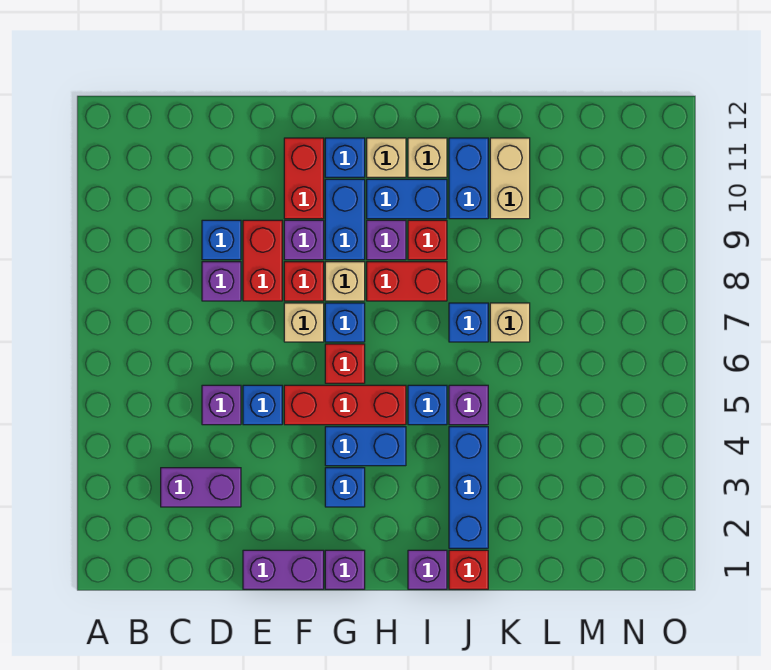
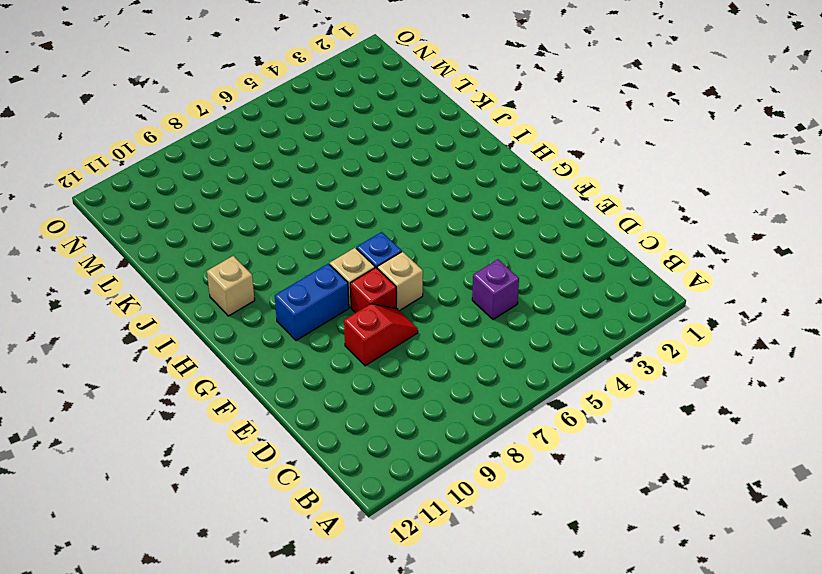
red slope E8:E9 level 1 top 9 -> red brick E8:E9 level 1
none -> purple brick C3:D3 level 1
none -> purple brick D8 level 1
none -> blue brick D9 level 1
none -> purple brick E1:F1 level 1

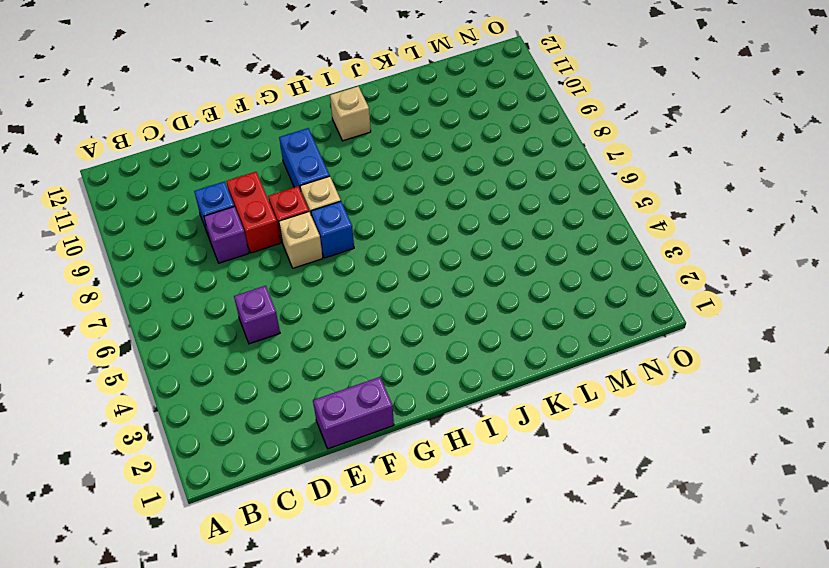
none -> purple brick C3:D3 level 1
none -> blue brick E5 level 1
none -> red brick F5:H5 level 1
none -> purple brick F9 level 1

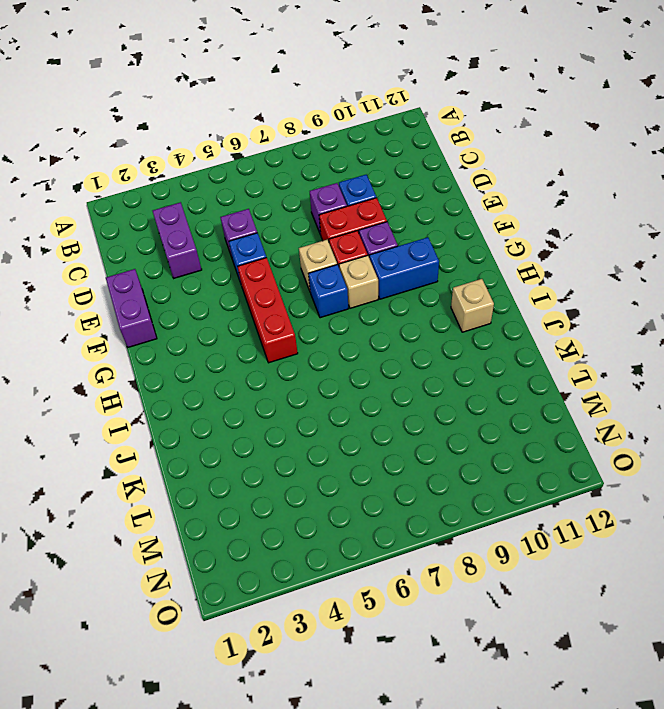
none -> red brick F10:F11 level 1
none -> purple brick G1 level 1
none -> blue brick G3 level 1
none -> blue brick G4:H4 level 1

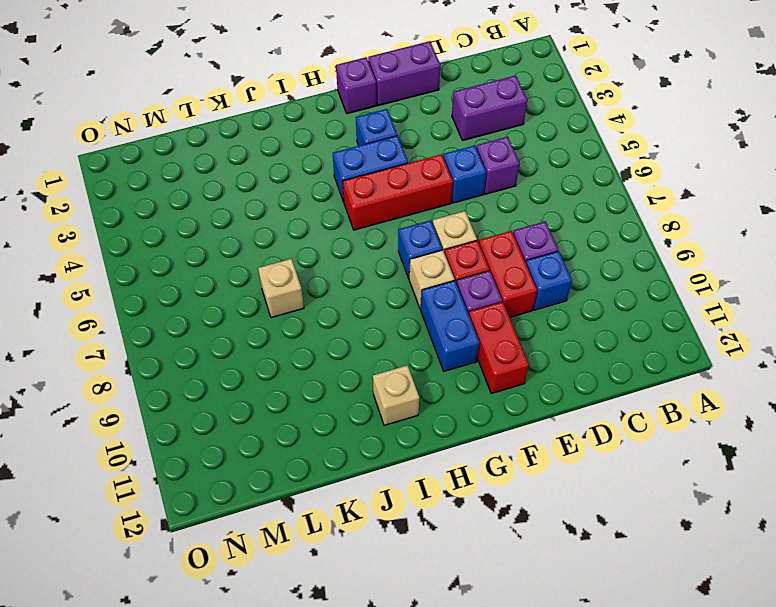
none -> red brick G6 level 1
none -> blue brick G11 level 1
none -> red brick H8:I8 level 1
none -> purple brick H9 level 1

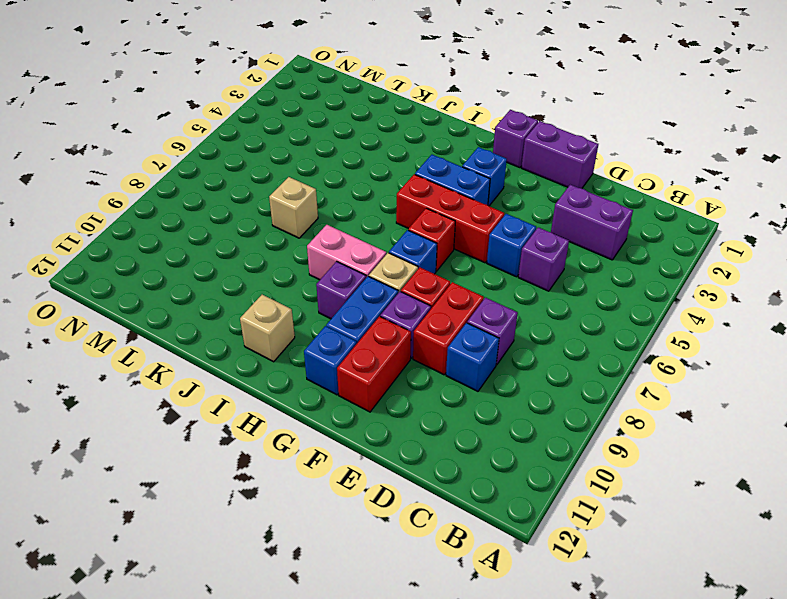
pink brick H8:I8 level 1 -> red brick H8:I8 level 1
none -> tan brick F7 level 1
none -> blue brick H10:I10 level 1
none -> tan brick H11 level 1
none -> purple brick I1 level 1

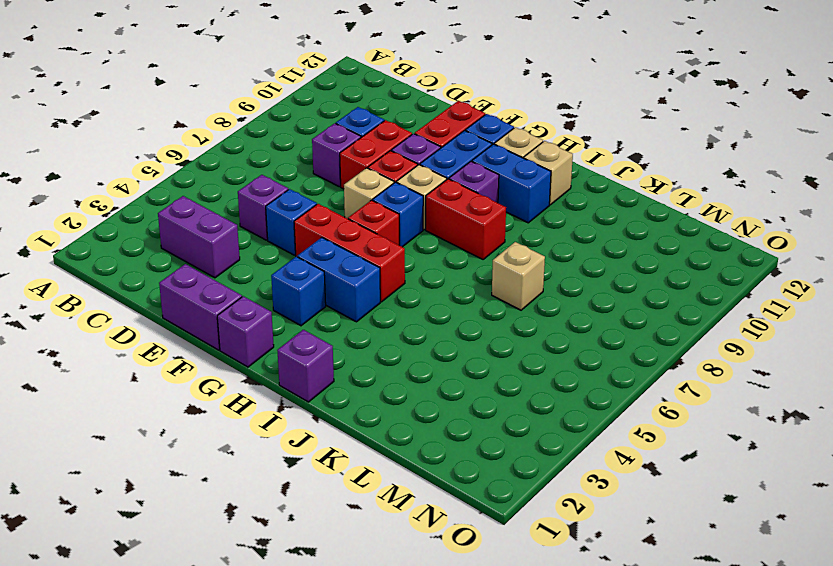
none -> blue brick I5 level 1
none -> red brick I9 level 1
none -> red brick J1 level 1
none -> blue brick J2:J4 level 1

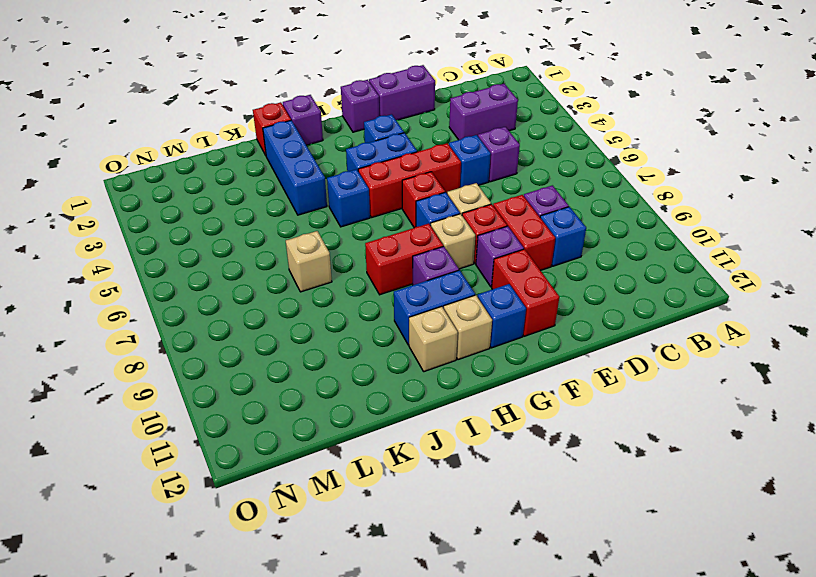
none -> blue brick G9:G10 level 1
none -> red brick I9 level 1
none -> purple brick J5 level 1
none -> blue brick J7 level 1

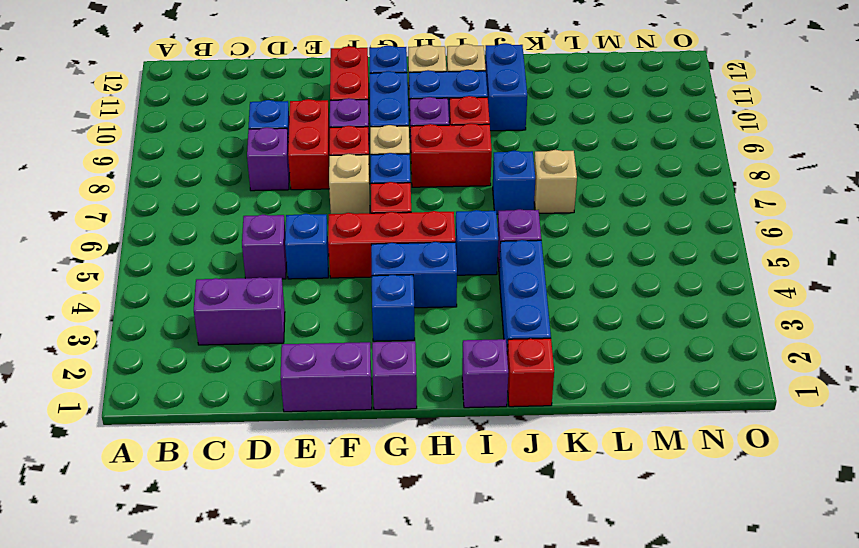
none -> tan brick K10:K11 level 1

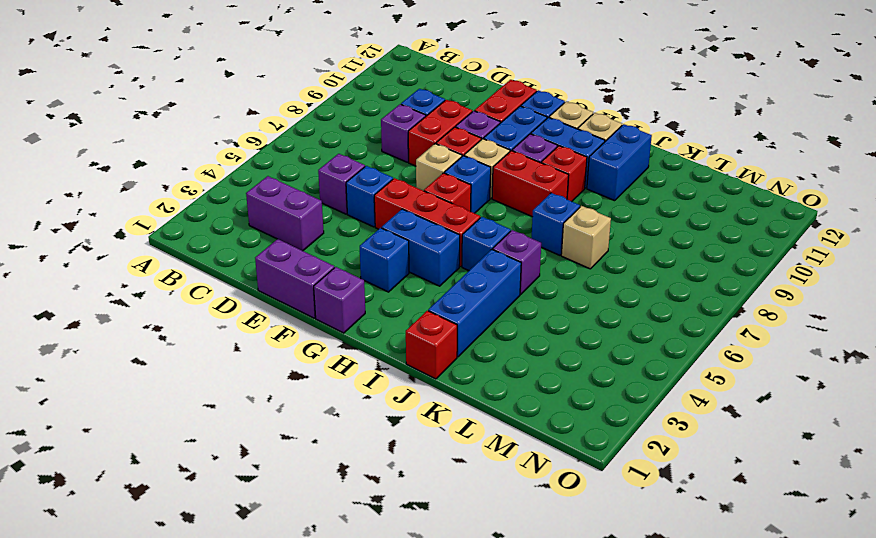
none -> purple brick I1 level 1
none -> tan brick K10:K11 level 1

